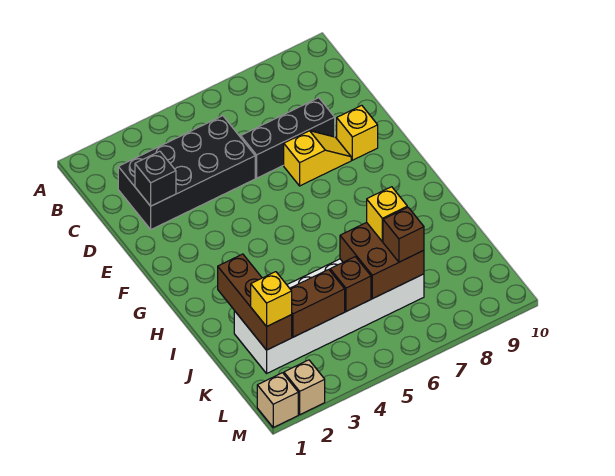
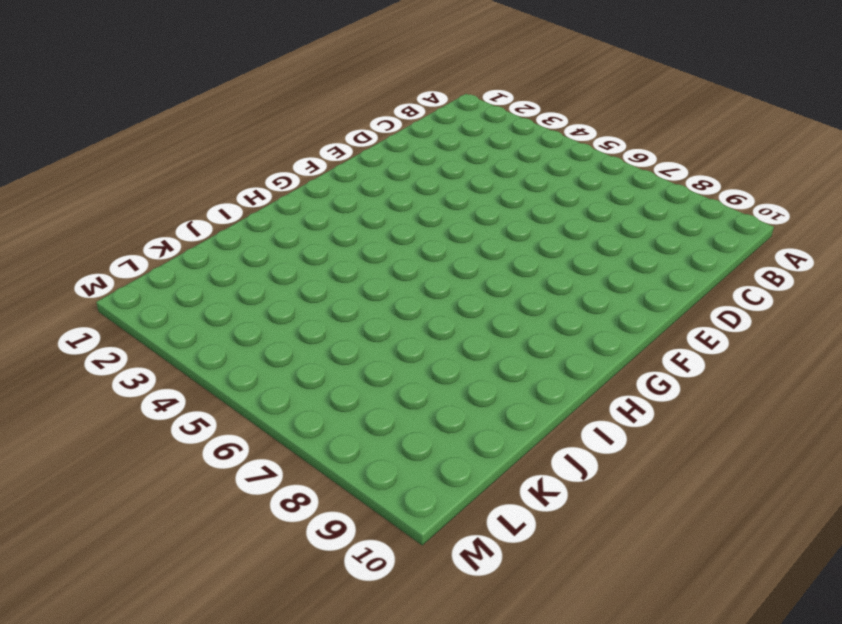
none -> black brick C2:D5 level 1
none -> black brick D6:D8 level 1
none -> yellow slope E7:E8 level 1 top 7

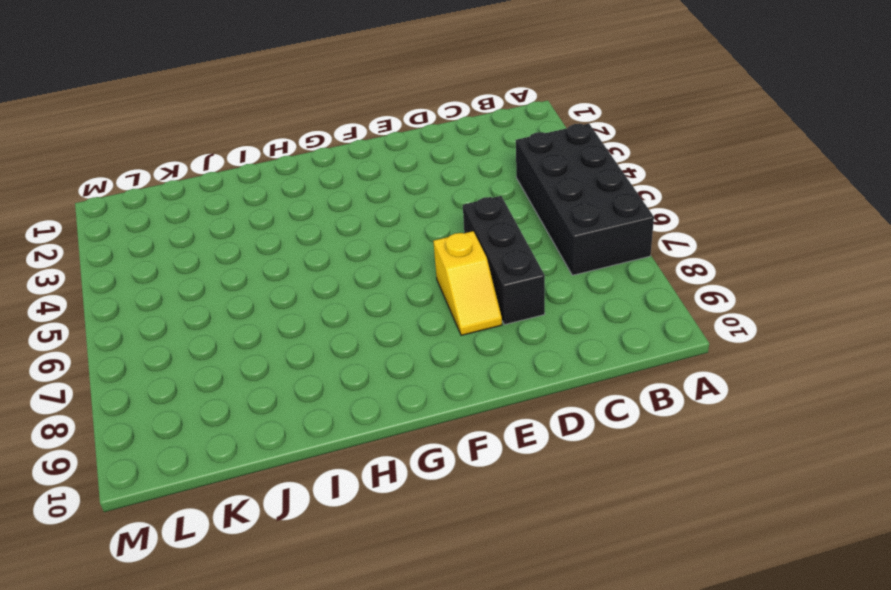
black brick A4:B7 level 1 -> black brick C2:D5 level 1
none -> yellow brick E9 level 1
none -> white brick J2:K7 level 1
none -> tan brick M1 level 1

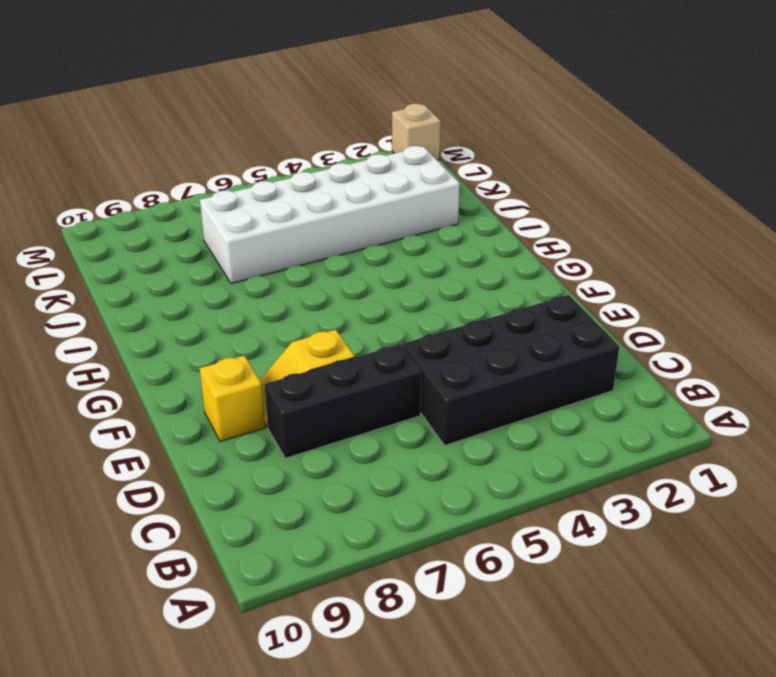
none -> tan brick M2 level 1
none -> black brick D2 level 2
none -> brown brick I2:K2 level 2

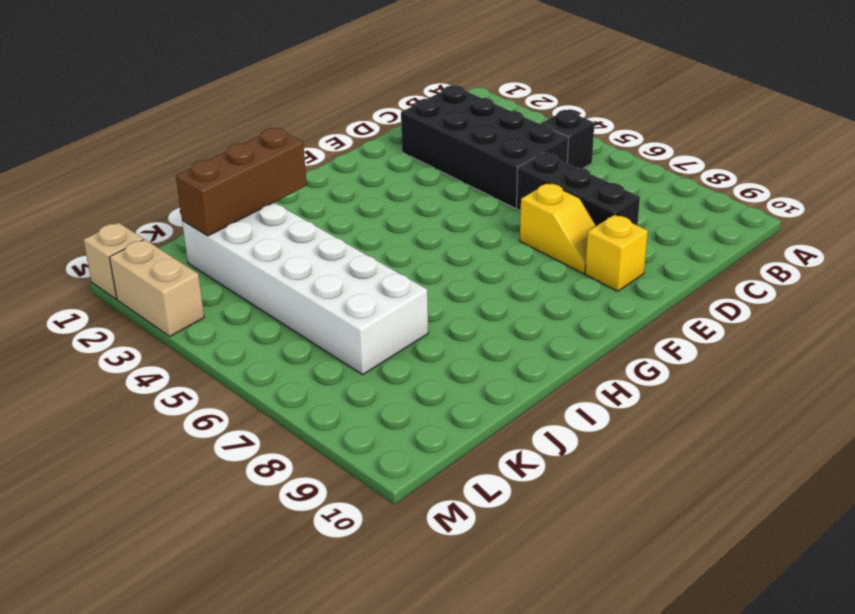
black brick B5 level 1 -> black brick D2 level 2
tan brick M2:M3 level 1 -> tan brick M2 level 1
none -> brown brick J6:K7 level 2
none -> brown brick K3:K4 level 2
none -> brown brick K5 level 2

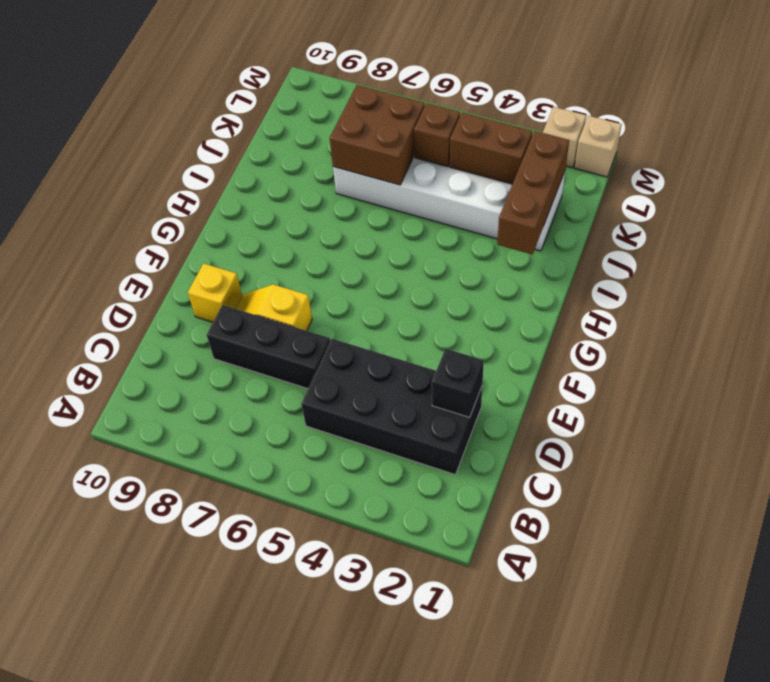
none -> yellow brick J7 level 3
none -> yellow brick K2 level 3
none -> brown brick K7 level 3

